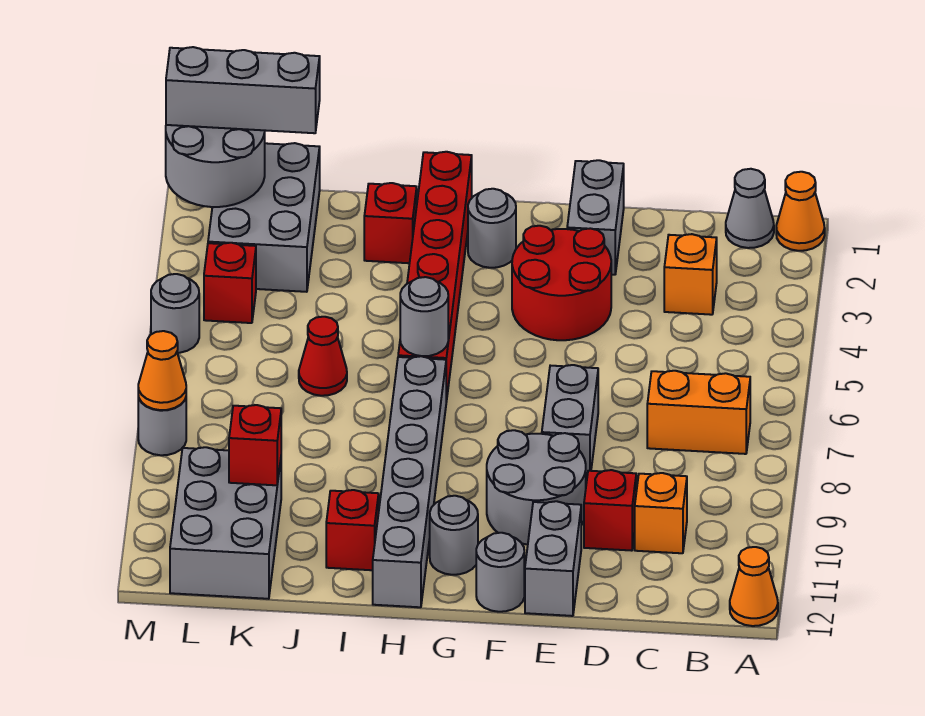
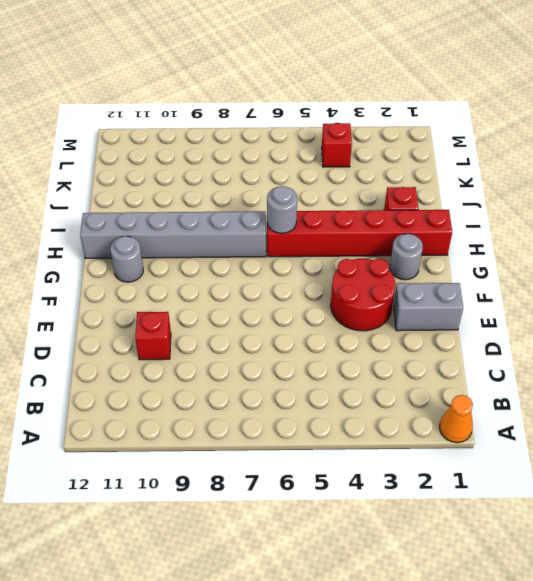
none -> orange cone A12 level 1
none -> grey cone B1 level 1
none -> orange brick B7:C7 level 1
none -> orange brick C3 level 1

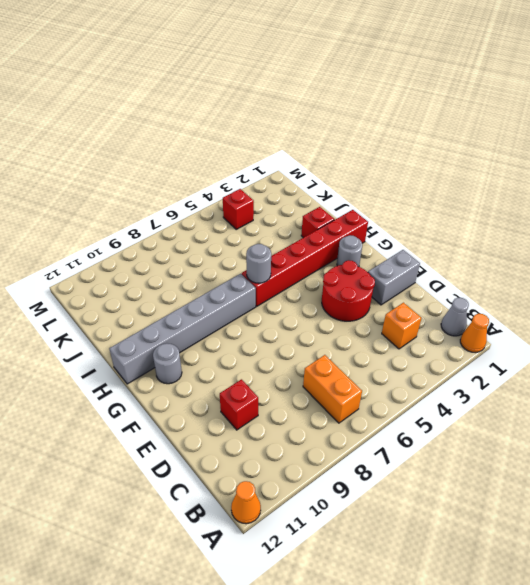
none -> orange brick C10 level 1
none -> grey brick E7:E8 level 1
none -> grey round brick E9:F10 level 1
none -> grey brick E11:E12 level 1

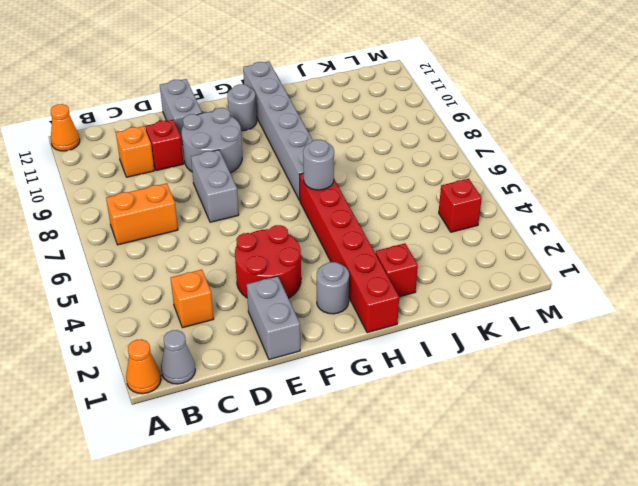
none -> grey round brick F12 level 1
none -> red brick I11 level 1
none -> red cone J6 level 1
none -> grey brick K1:L3 level 1

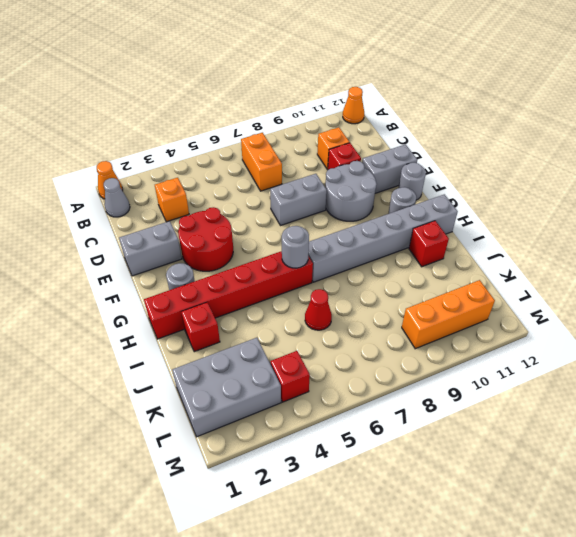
orange brick L9:L11 level 1 -> grey brick K10:L12 level 1
none -> grey round brick M5 level 1
none -> grey round brick M8 level 1
none -> red brick K10 level 2
none -> grey round brick L1:M2 level 2

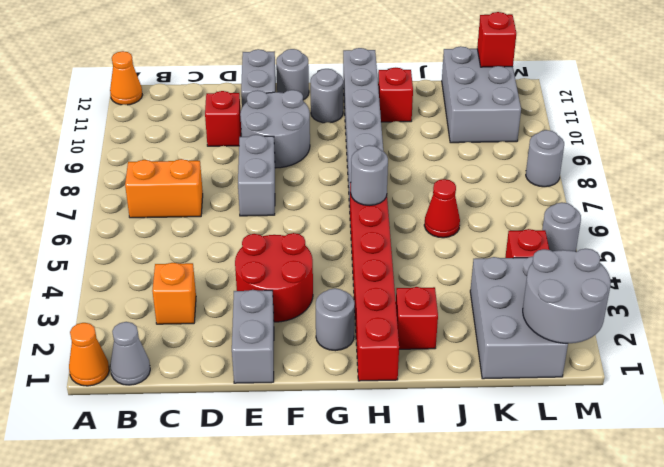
red brick L12 level 2 -> red brick K10 level 2
none -> orange brick C10 level 1
none -> orange cone M8 level 2
none -> grey brick K1:M1 level 3

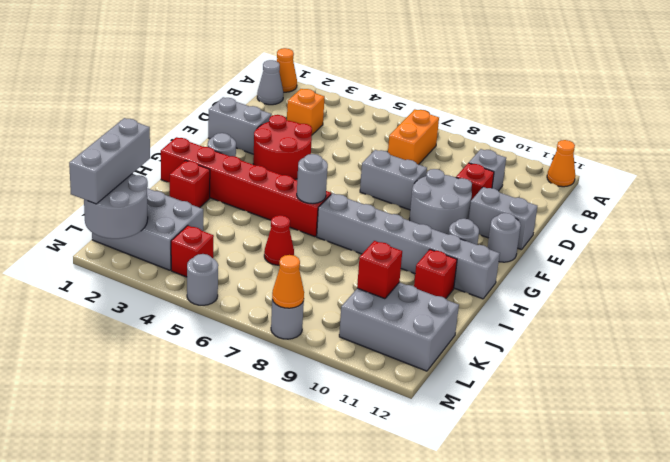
grey brick C10 level 1 -> orange brick C10 level 1

